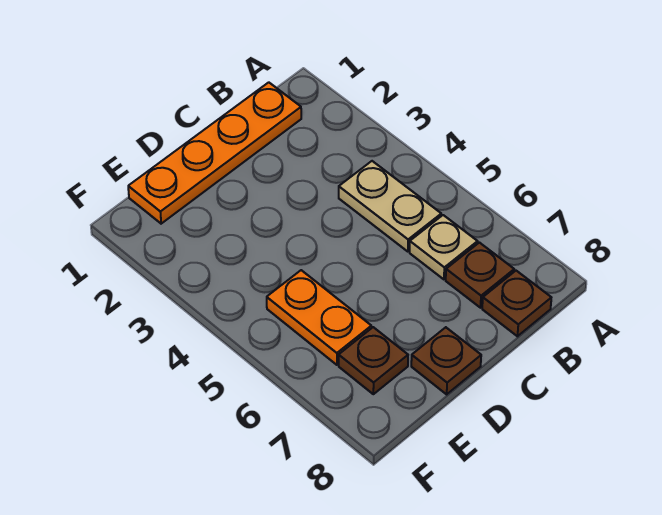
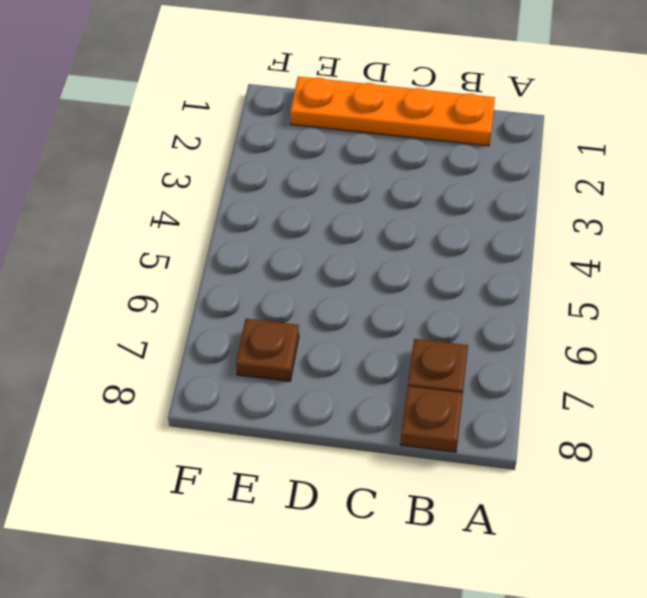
none -> tan plate B4:B5 level 1
none -> tan plate B6 level 1

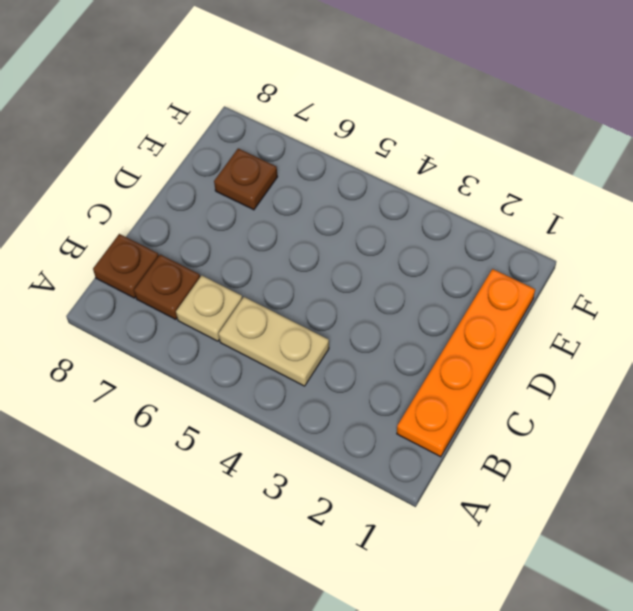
none -> brown plate D8 level 1
none -> orange plate E5:E6 level 1

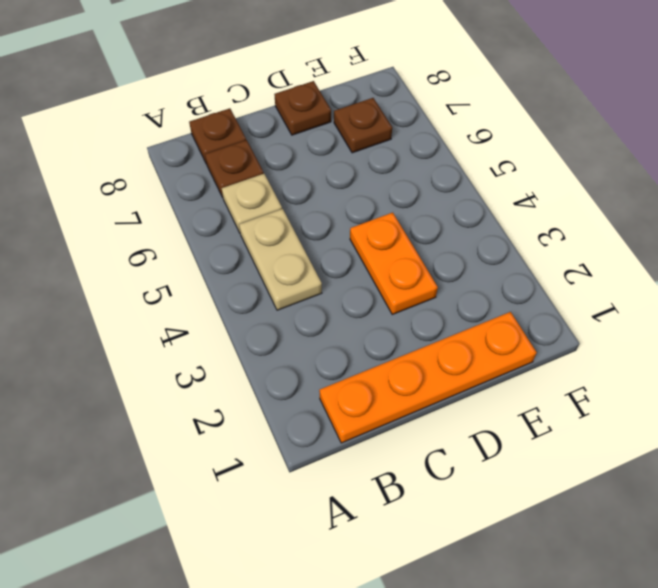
orange plate D3:D4 level 1 -> orange plate E5:E6 level 1

